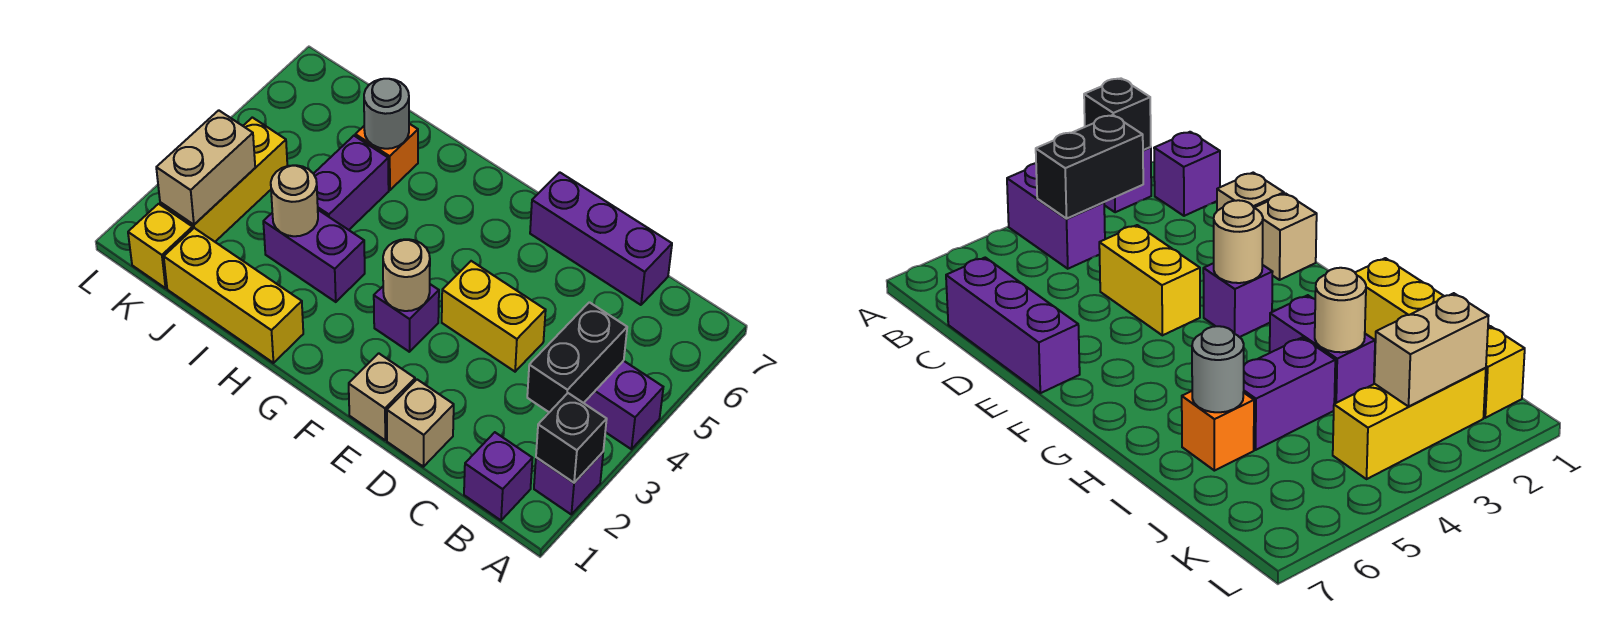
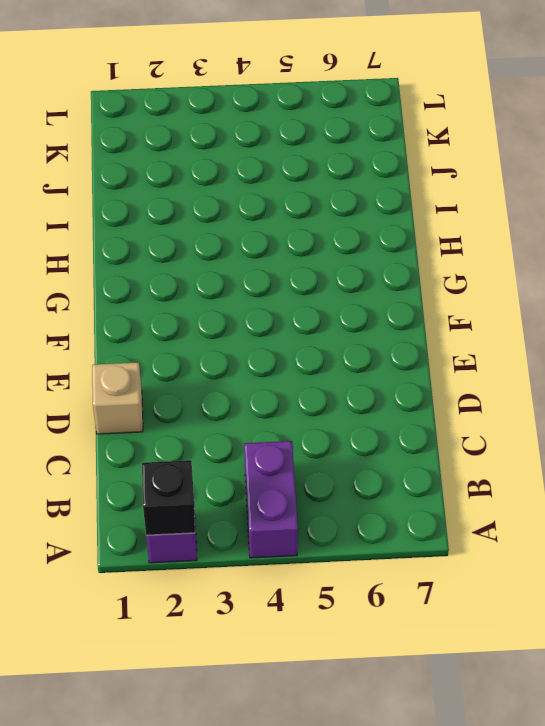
none -> purple brick B1 level 1
none -> purple brick C7:E7 level 1
none -> yellow brick D4:E4 level 1

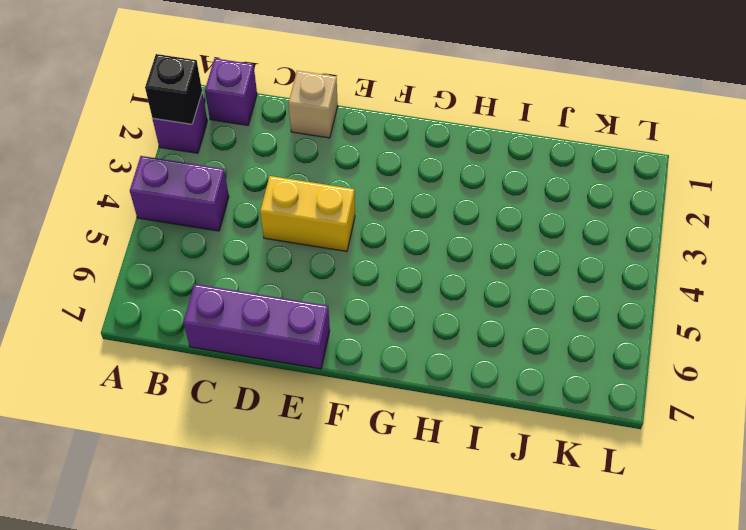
none -> tan brick E1 level 1
none -> purple brick F3 level 1
none -> yellow brick H1:J1 level 1

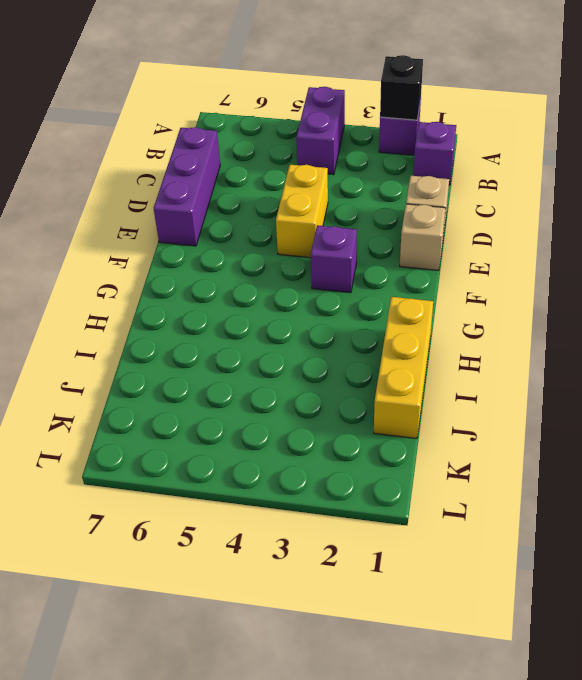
none -> purple brick H3:I3 level 1
none -> purple brick I4:I5 level 1
none -> orange brick I6 level 1

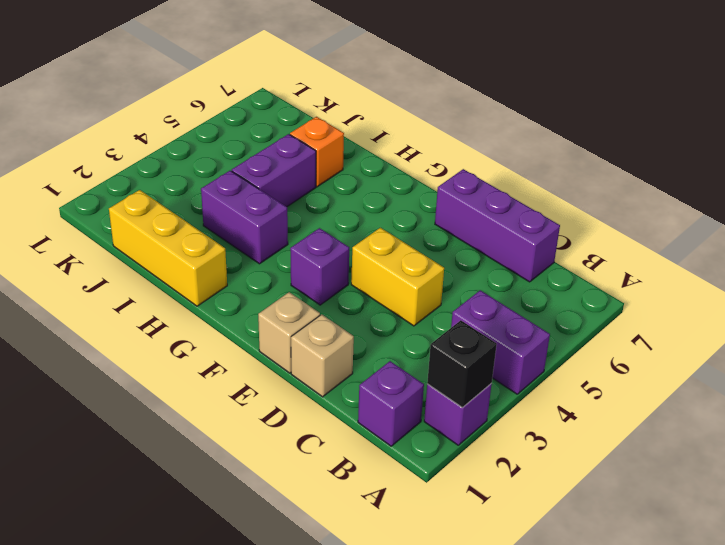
none -> yellow brick K1 level 1
none -> yellow brick K2:K4 level 1
none -> black brick B3:B4 level 2

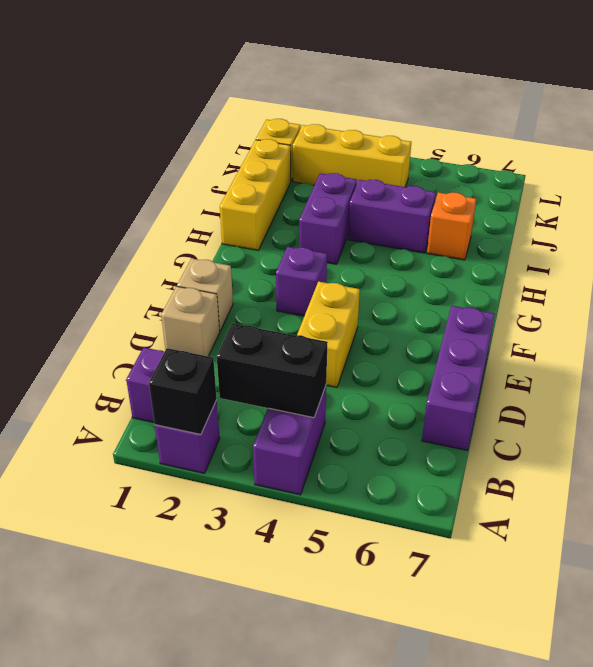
none -> tan round brick F3 level 2
none -> tan round brick I3 level 2
none -> grey round brick I6 level 2

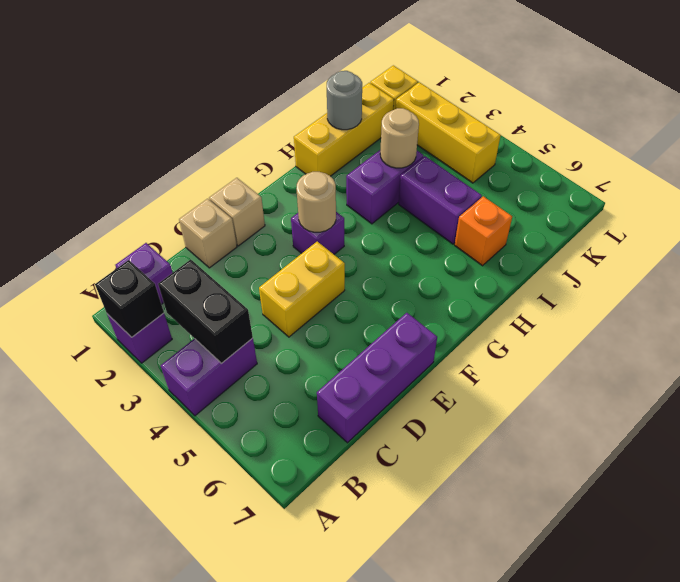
grey round brick I1 level 2 -> grey round brick I6 level 2
none -> tan brick K2:K3 level 2

